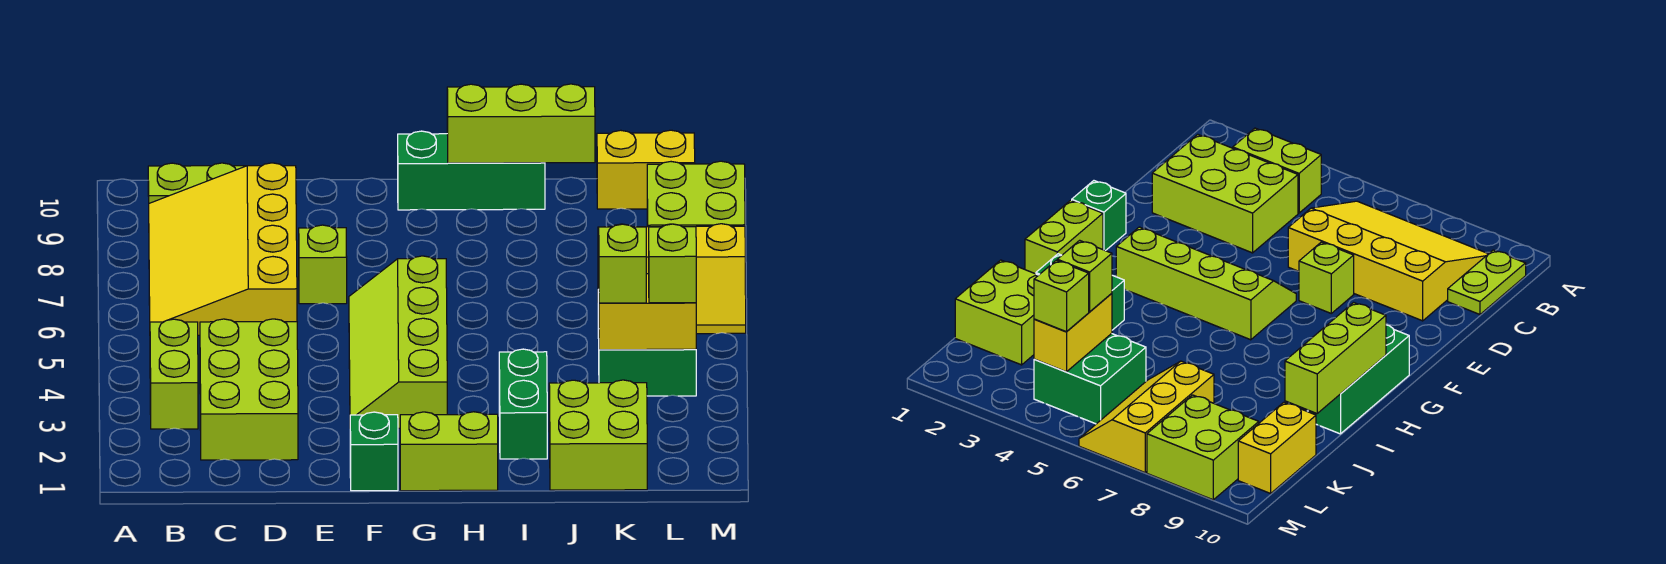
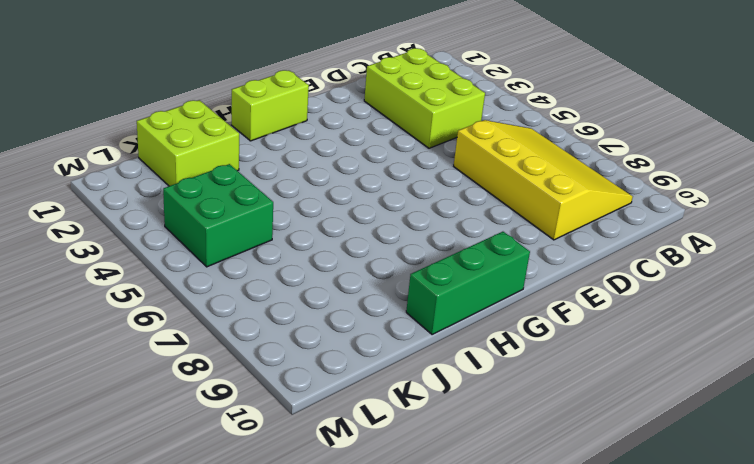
none -> lime brick B3:B4 level 1
none -> lime plate B10:C10 level 1
none -> lime brick E7 level 1

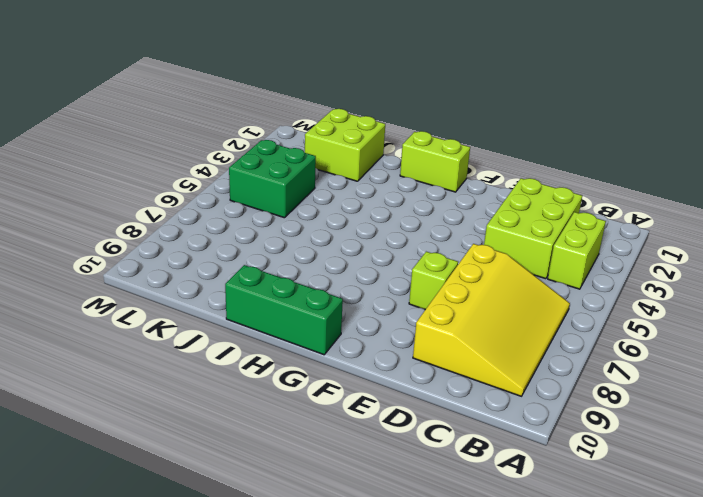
none -> lime plate B10:C10 level 1
none -> green brick F1 level 1
none -> lime slope F3:G6 level 1 top G

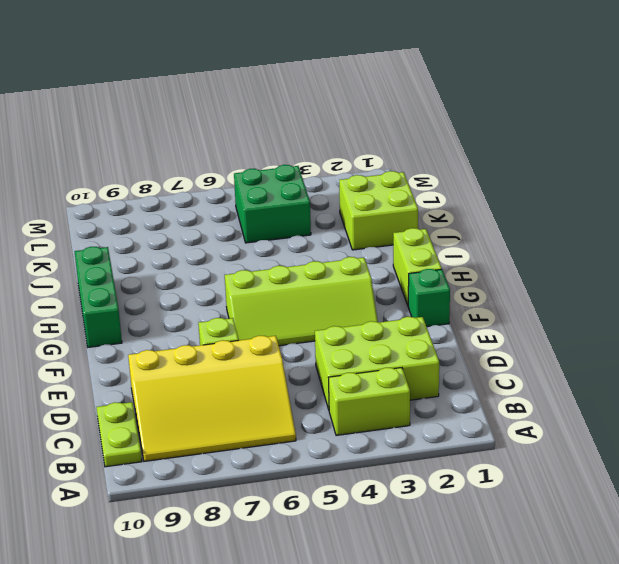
none -> green brick I2:I3 level 1
none -> yellow slope K6:M7 level 1 top 7
none -> yellow brick K10:L10 level 1

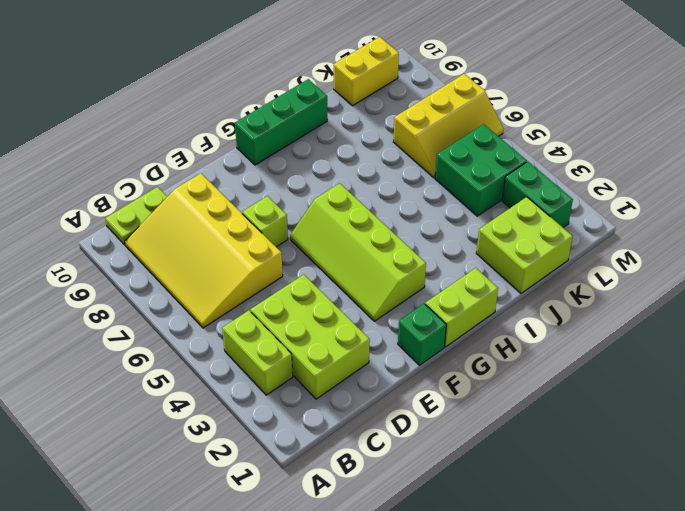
green brick L2:L3 level 1 -> green brick I2:I3 level 1
none -> lime brick L8:M9 level 1
none -> lime brick H10:J10 level 2
none -> yellow brick K4:L4 level 2

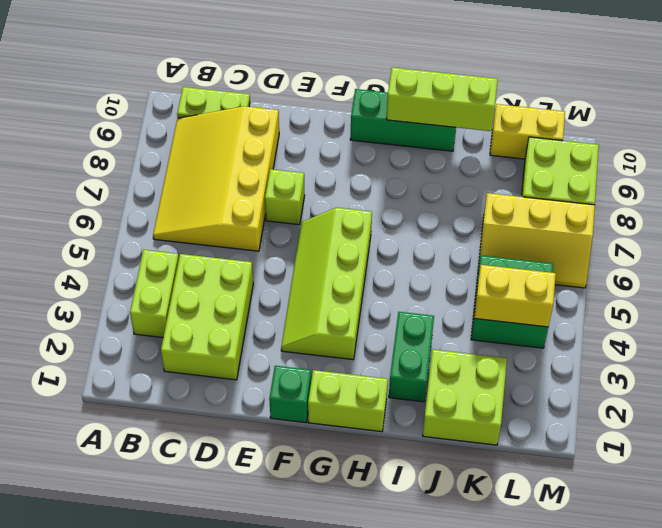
none -> lime brick K4 level 3
none -> lime brick L4 level 3

